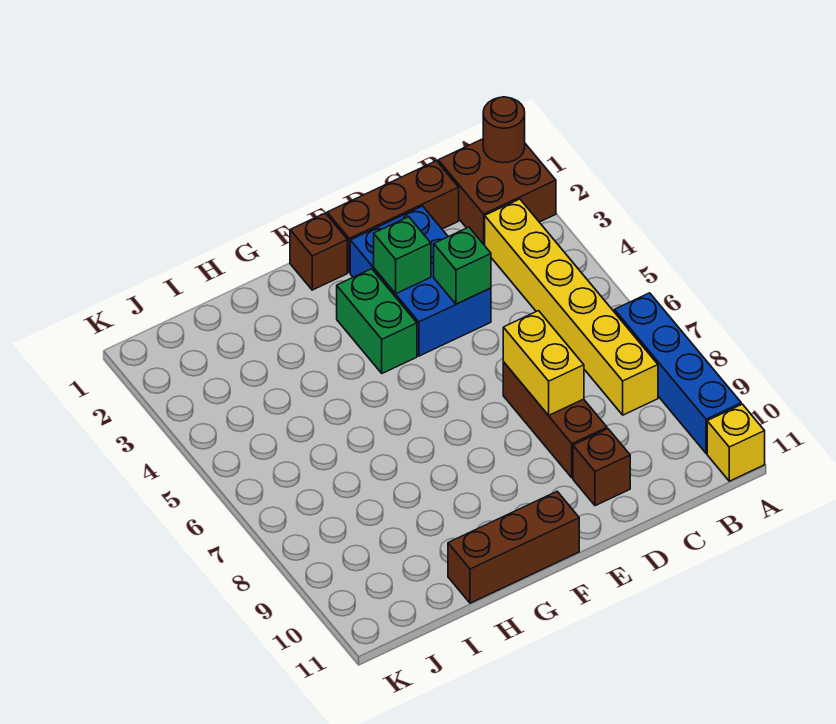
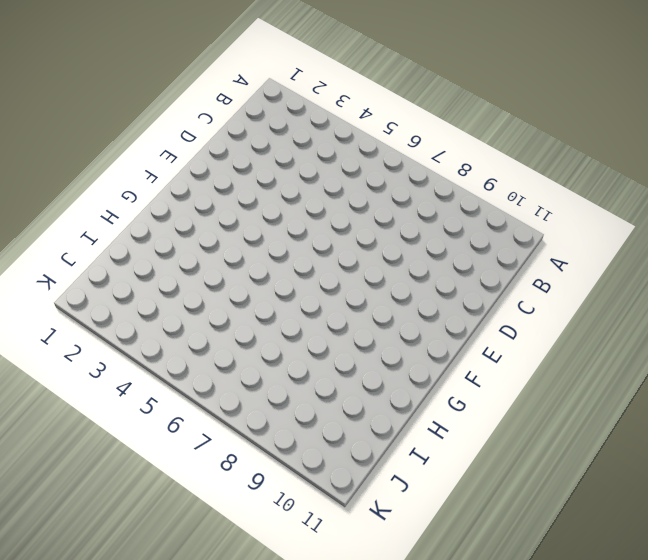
none -> brown brick A1:B2 level 1
none -> blue brick A7:A10 level 1
none -> yellow brick A11 level 1

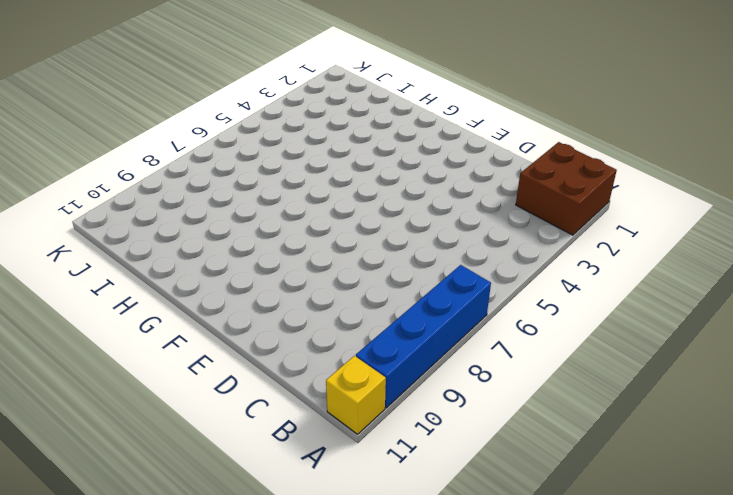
none -> yellow brick B3:B8 level 1
none -> brown brick C1:E1 level 1
none -> blue brick D2:E4 level 1

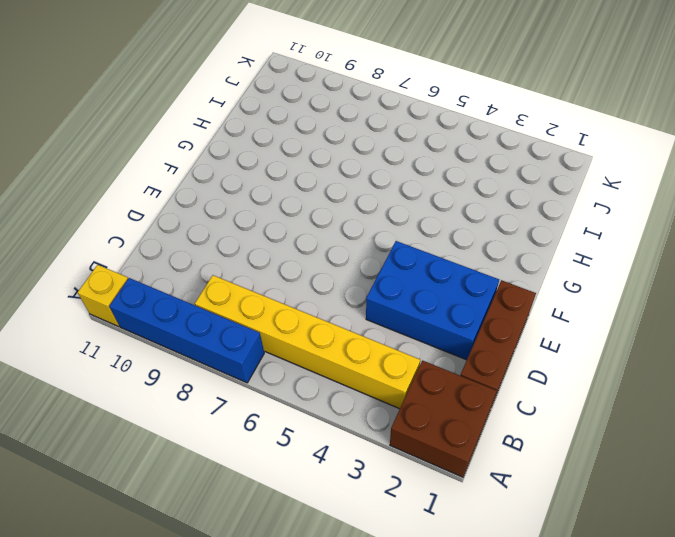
none -> brown brick D7:D9 level 1
none -> brown brick D10 level 1
none -> brown brick F1 level 1

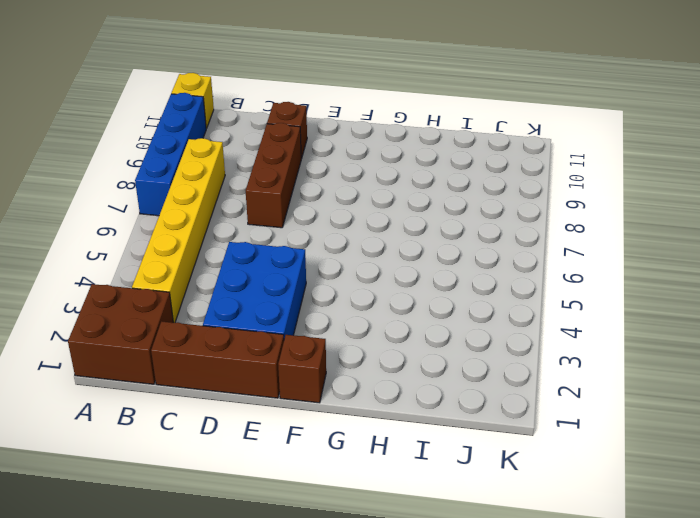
none -> green brick F3:F4 level 1
none -> brown brick F11:H11 level 1
none -> brown round brick A1 level 2

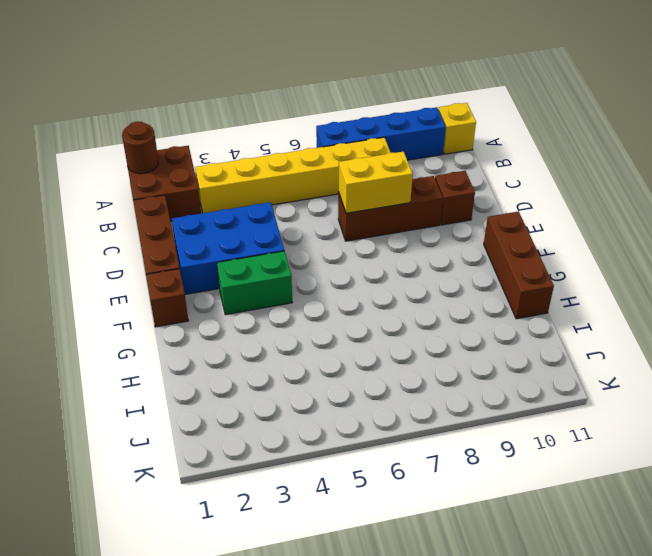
none -> green brick D4 level 2
none -> green brick E3 level 2

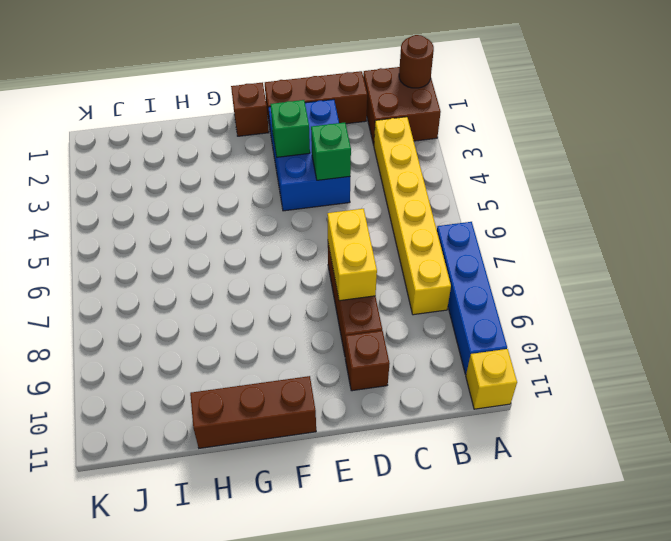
none -> green brick F3:F4 level 1

